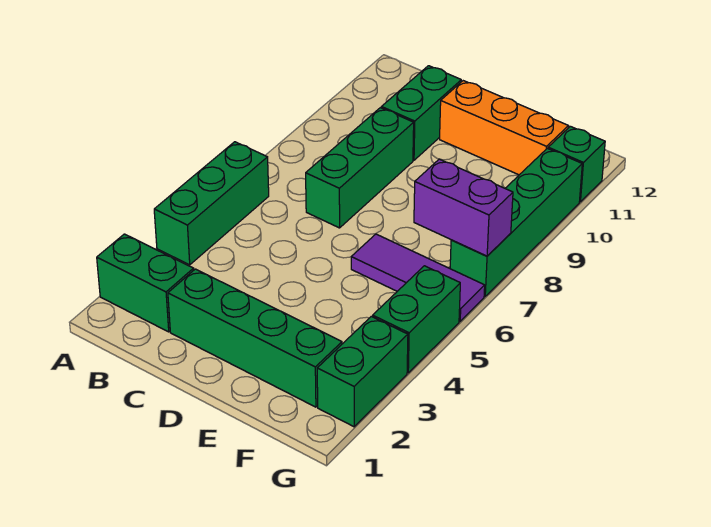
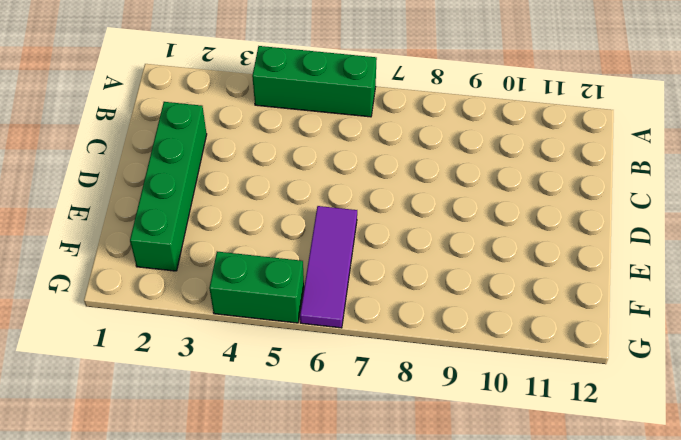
none -> green brick A2:B2 level 1
none -> green brick C7:C9 level 1
none -> green brick C10:C11 level 1

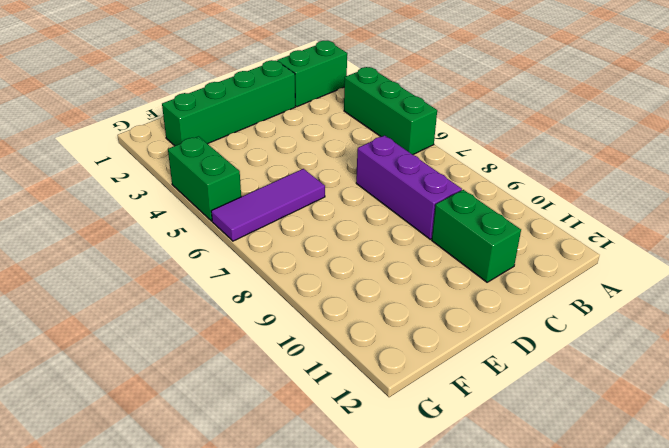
purple brick C7:C9 level 1 -> green brick C7:C9 level 1
none -> orange brick D11:F11 level 1
none -> green brick G2:G3 level 1
none -> green brick G7:G10 level 1

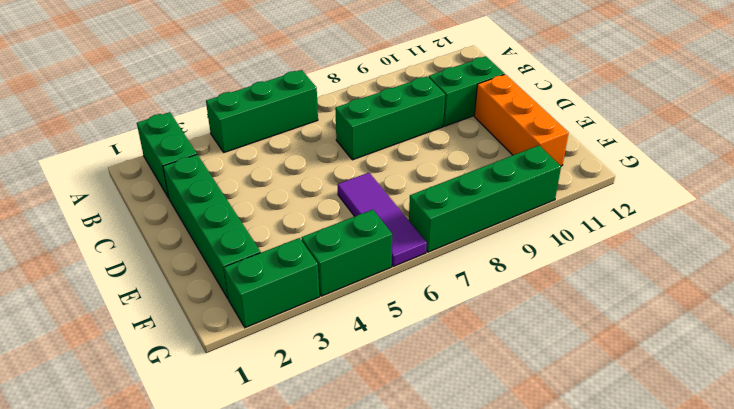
none -> green brick G11 level 1
none -> purple brick F7:G7 level 2

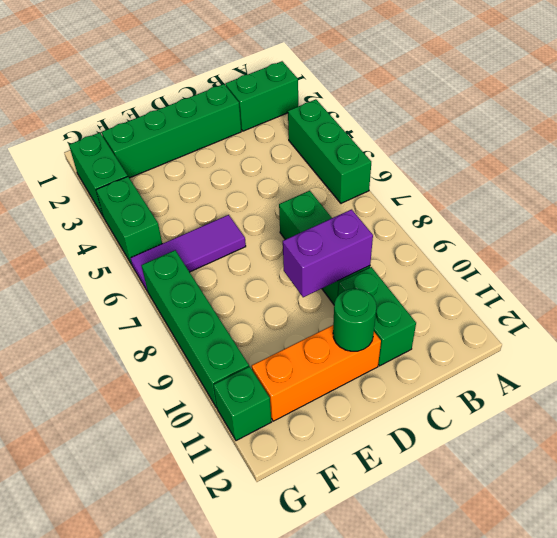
purple brick C9:D9 level 2 -> purple brick F7:G7 level 2
green round brick D11 level 2 -> none

